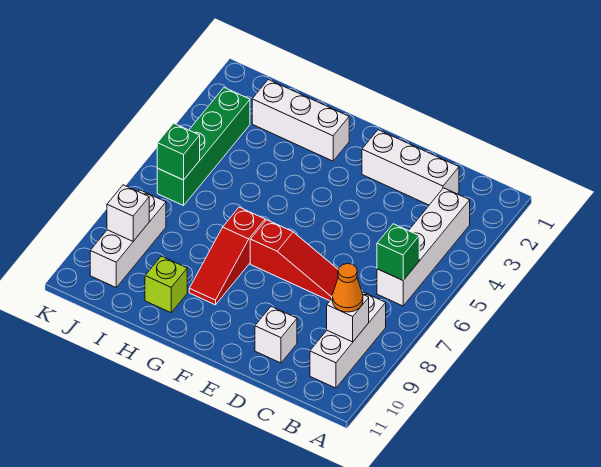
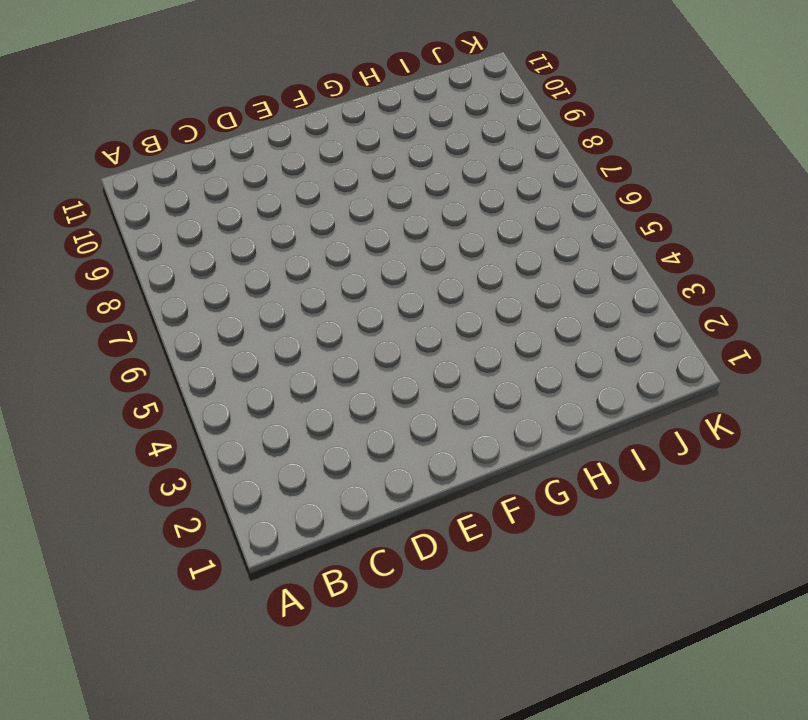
none -> white brick B3:B6 level 1
none -> white brick B8:B10 level 1
none -> white brick C2:E2 level 1

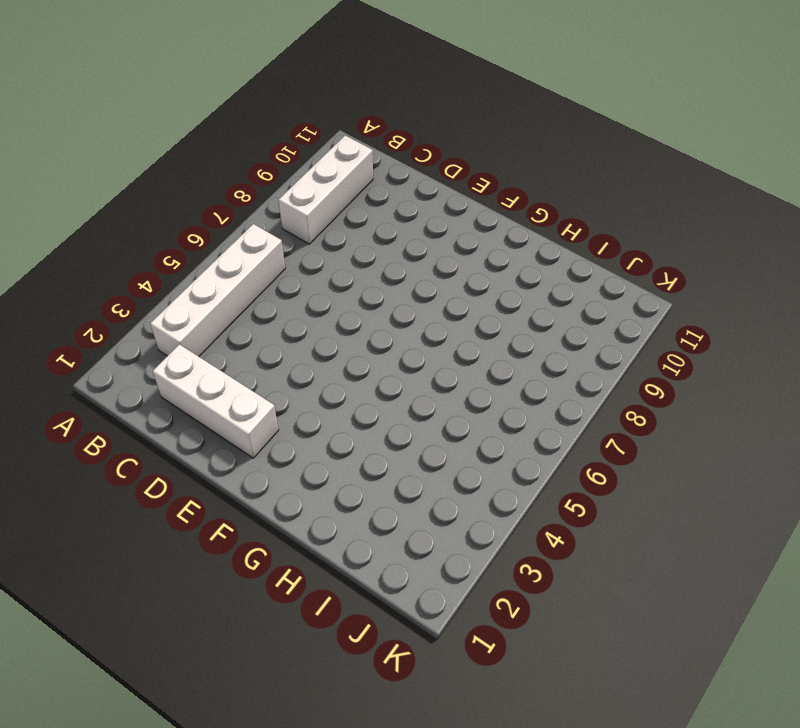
none -> red slope D7:F7 level 1 top F
none -> white brick D10 level 1
none -> white brick G2:I2 level 1

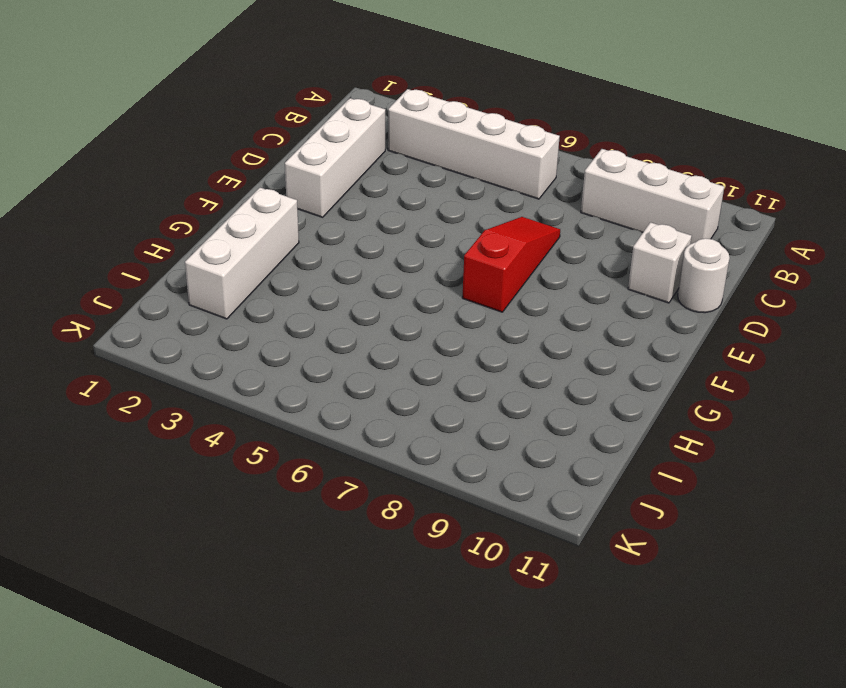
white round brick D11 level 1 -> none
none -> red slope G7:G9 level 1 top 7
none -> lime brick H10 level 1
none -> green brick J3:J6 level 1

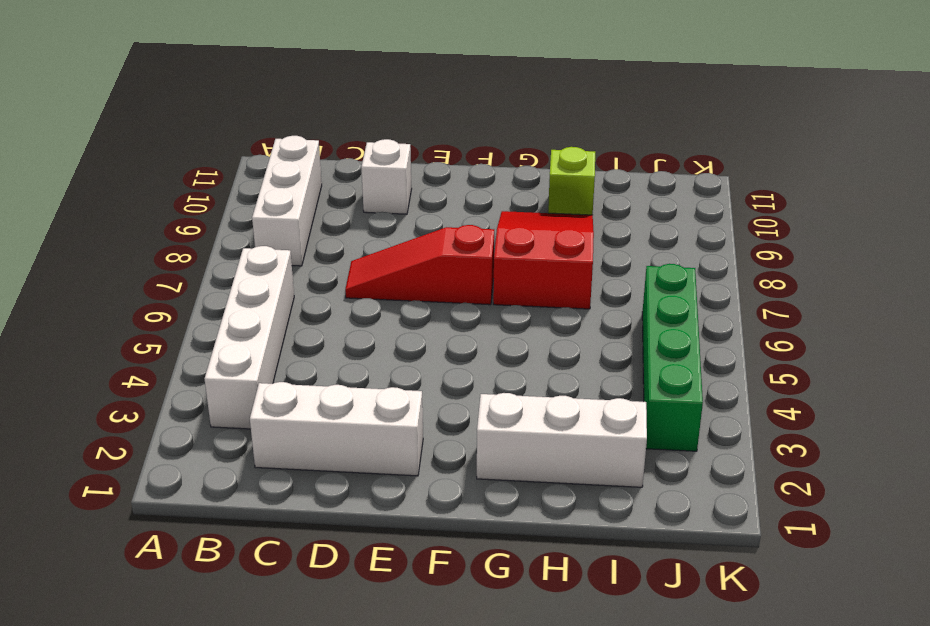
red slope G7:H9 level 1 top 7 -> red slope G7:G9 level 1 top 7
none -> white brick J8:J10 level 1
none -> green brick B6 level 2
none -> white brick B9 level 2

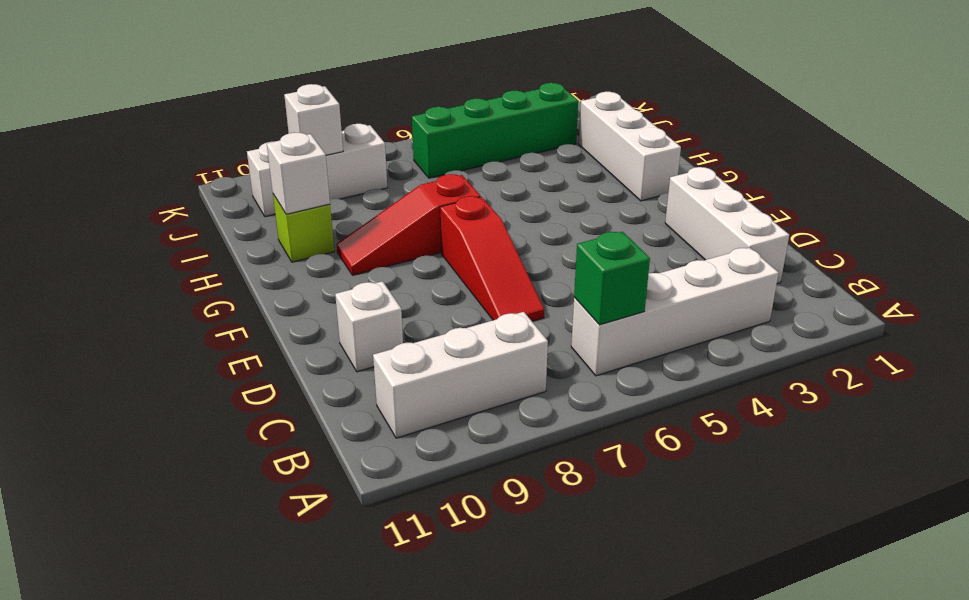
white brick H10 level 2 -> white brick B9 level 2
none -> green brick J6 level 2
none -> orange cone B9 level 3

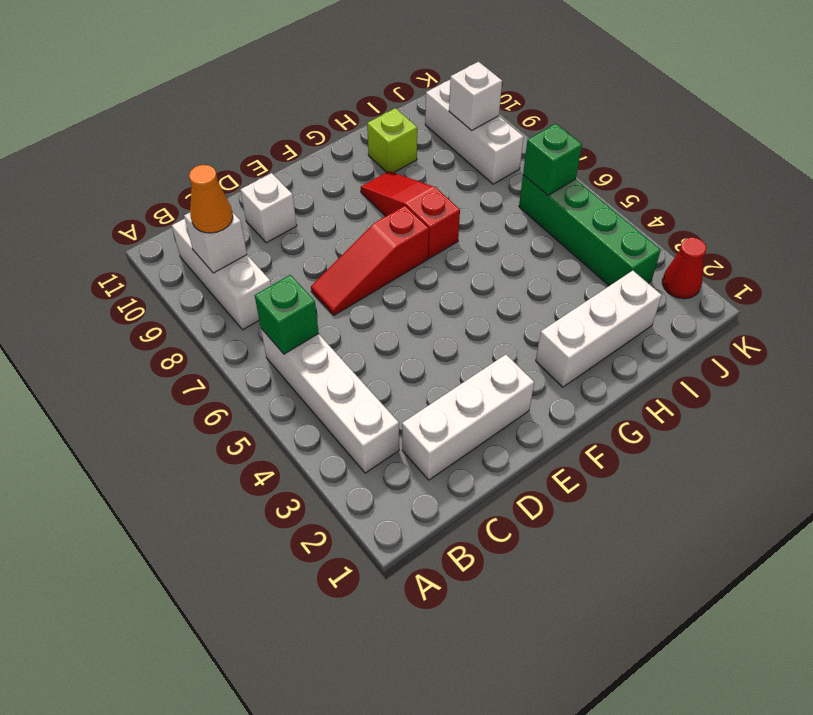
red cone K2 level 1 -> none

